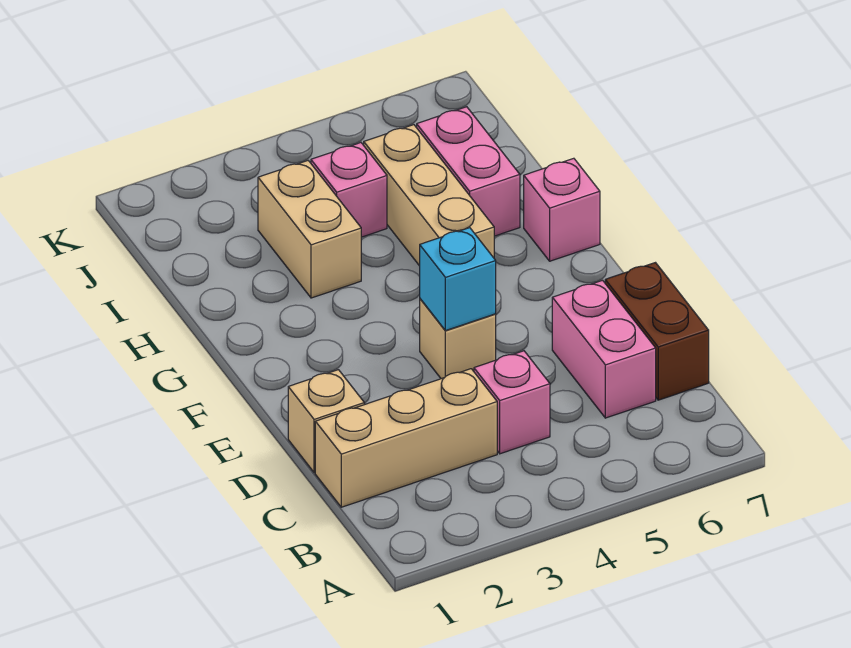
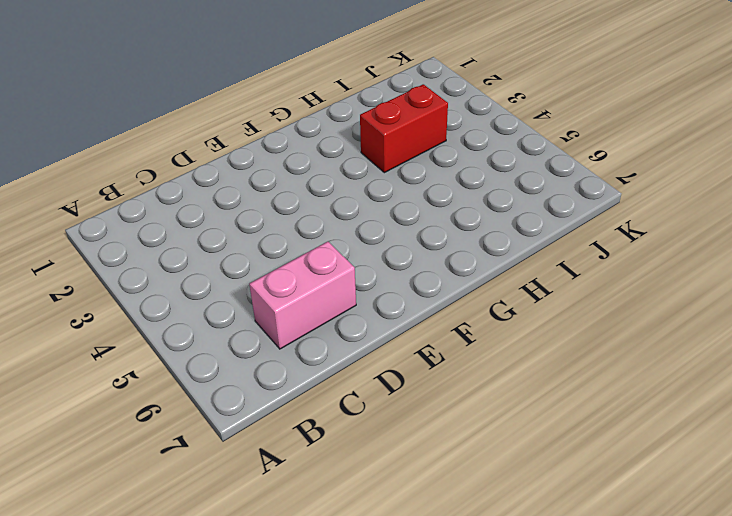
red brick H3:I3 level 1 -> tan brick H3:I3 level 1
none -> tan brick C1:C3 level 1
none -> pink brick C4 level 1
none -> brown brick C7:D7 level 1

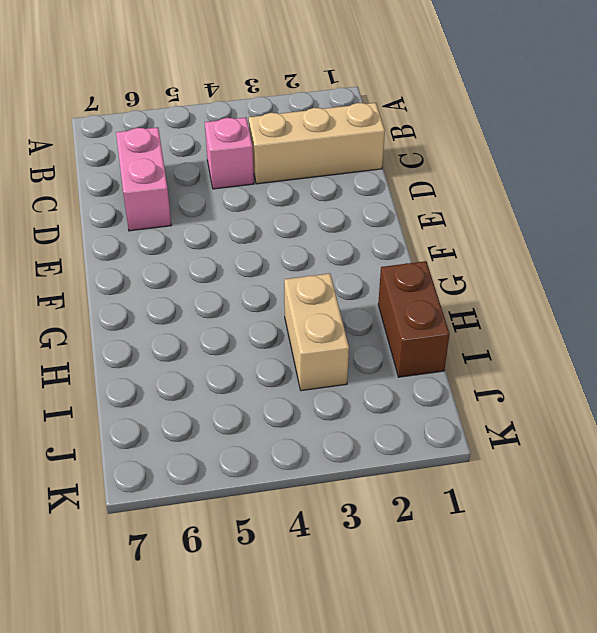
brown brick H1:I1 level 1 -> brown brick C7:D7 level 1
none -> tan brick D1 level 1
none -> tan brick E4 level 1
none -> tan brick G5:I5 level 1

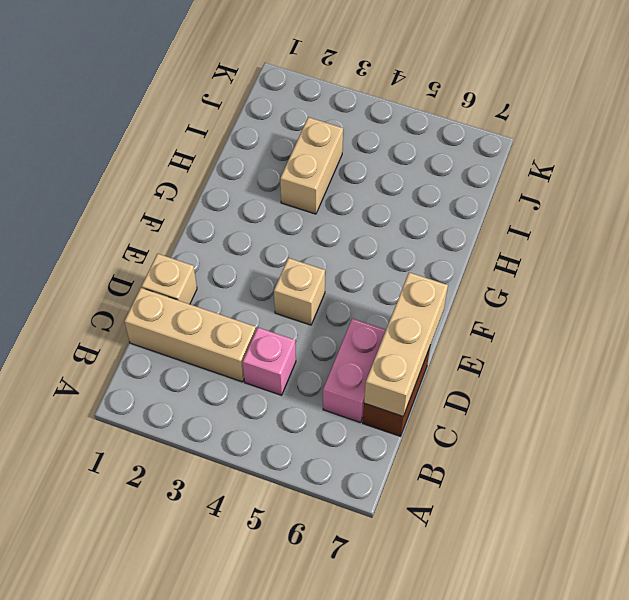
tan brick C7:E7 level 2 -> tan brick G5:I5 level 1
none -> pink brick G7 level 1
none -> pink brick H6:I6 level 1
none -> pink brick I4 level 1

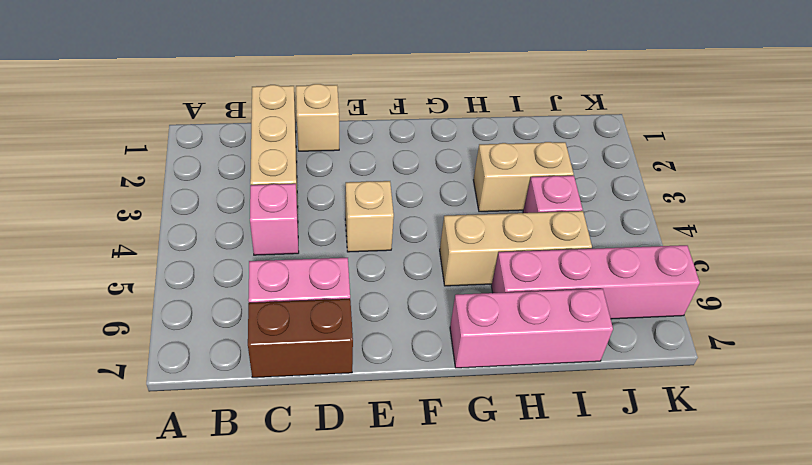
pink brick G7:I7 level 1 -> pink brick G7 level 1
pink brick H6:K6 level 1 -> pink brick H6:I6 level 1
none -> cyan brick E4 level 2

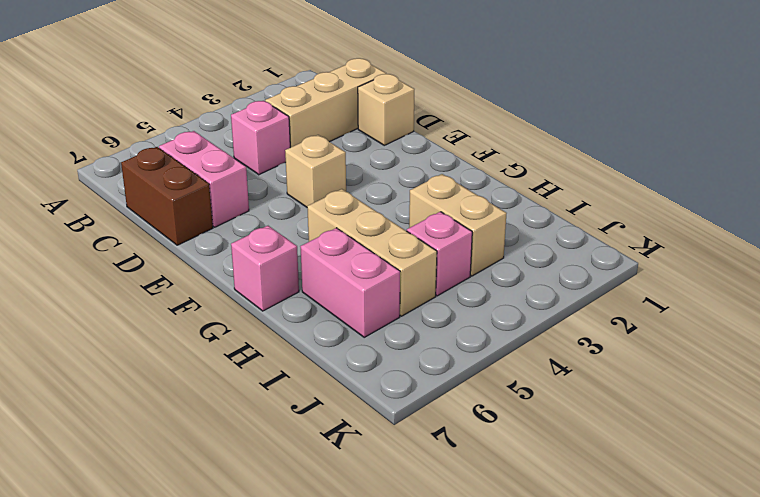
none -> cyan brick E4 level 2

